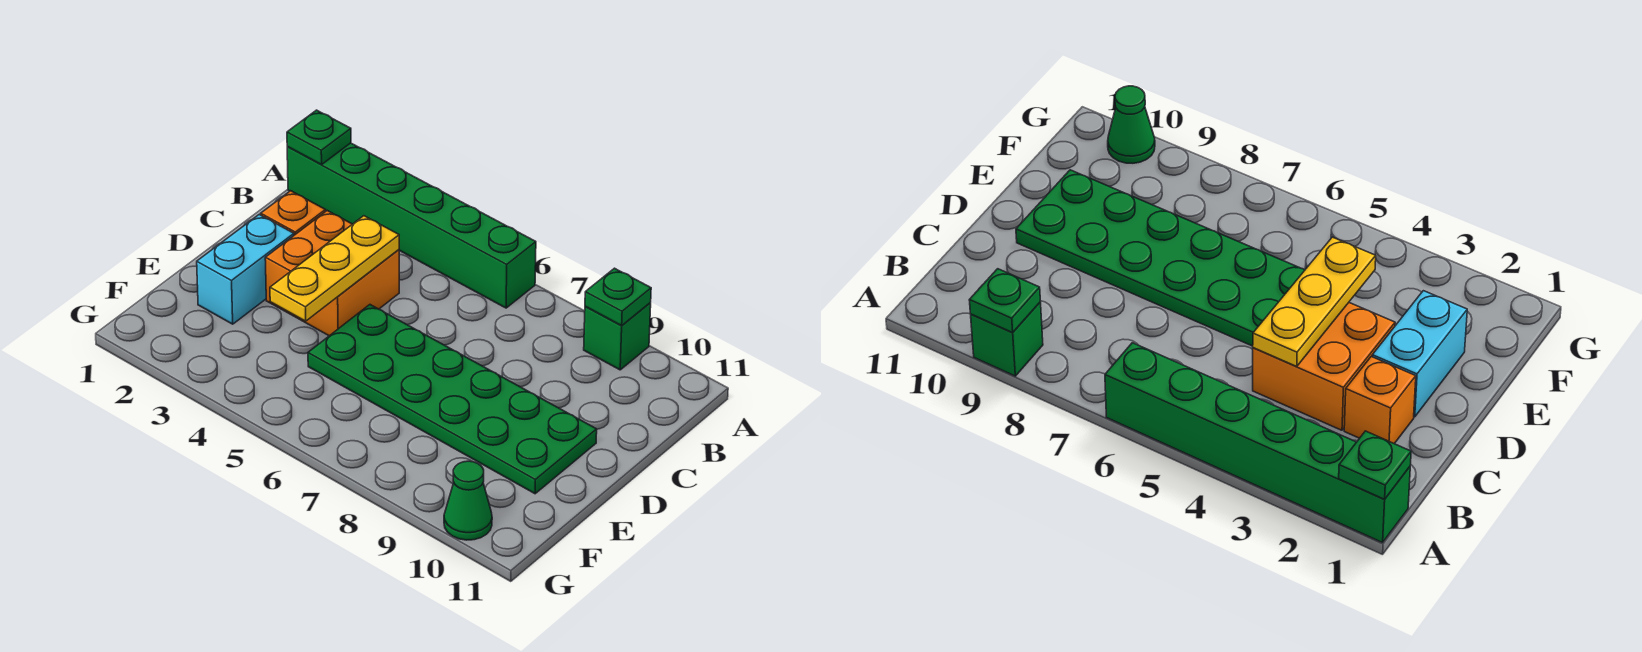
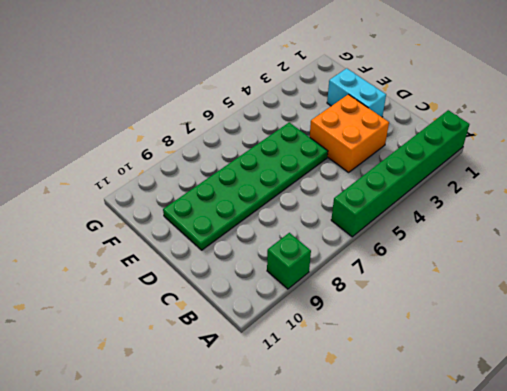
none -> orange brick C2 level 1
none -> green cone G10 level 1

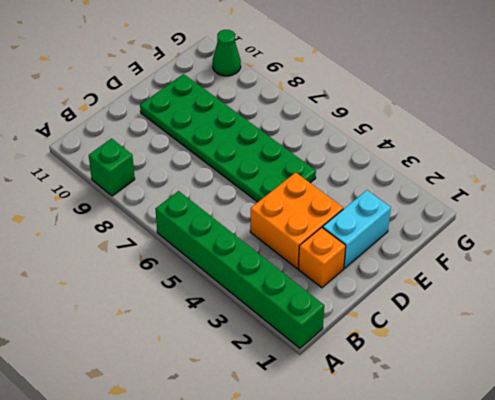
none -> green plate A1 level 2
none -> green plate A9 level 2

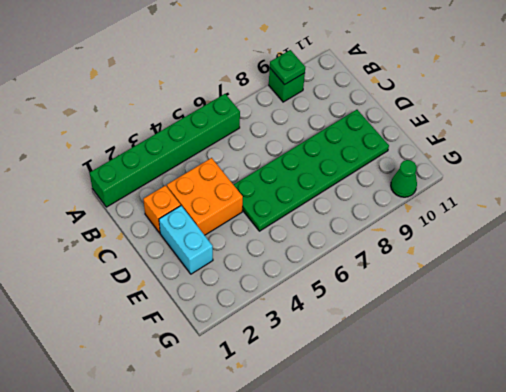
none -> green plate A1 level 2
none -> yellow plate C4:E4 level 2

